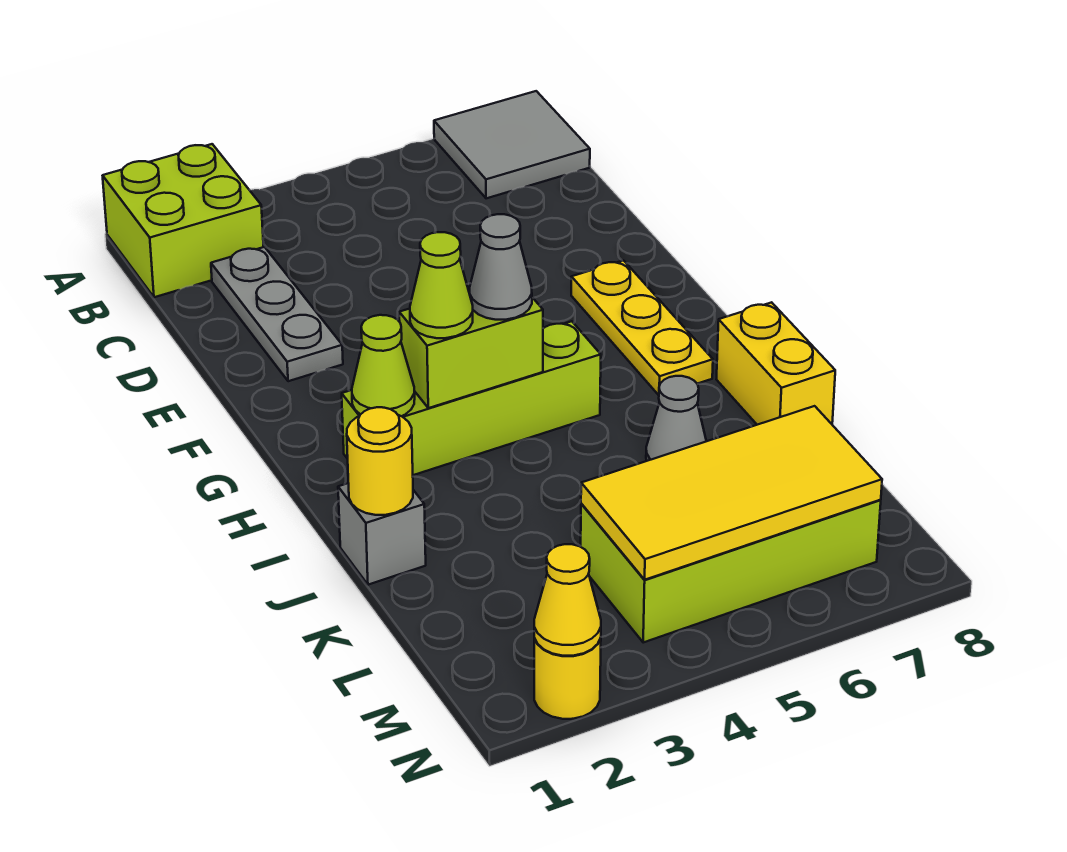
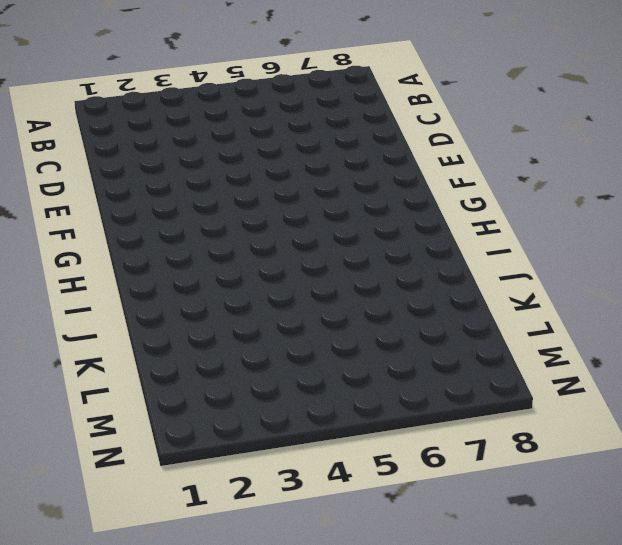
none -> lime brick A1:B2 level 1
none -> grey tile A7:B8 level 1
none -> grey plate C2:E2 level 1

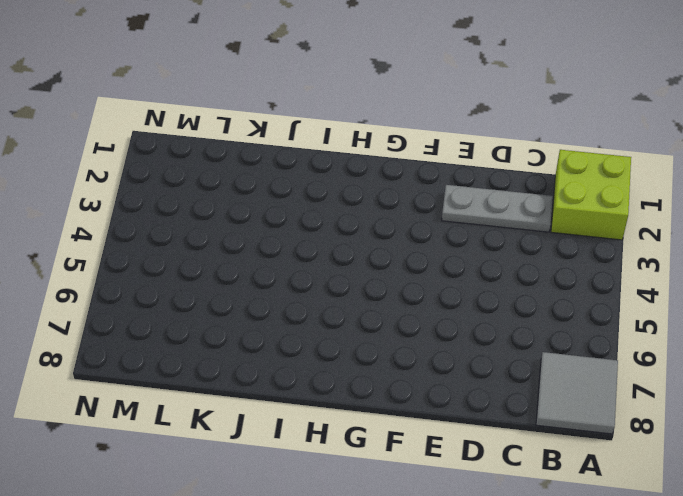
none -> yellow plate F7:H7 level 1
none -> lime brick H2:H5 level 1
none -> yellow brick I8:J8 level 1

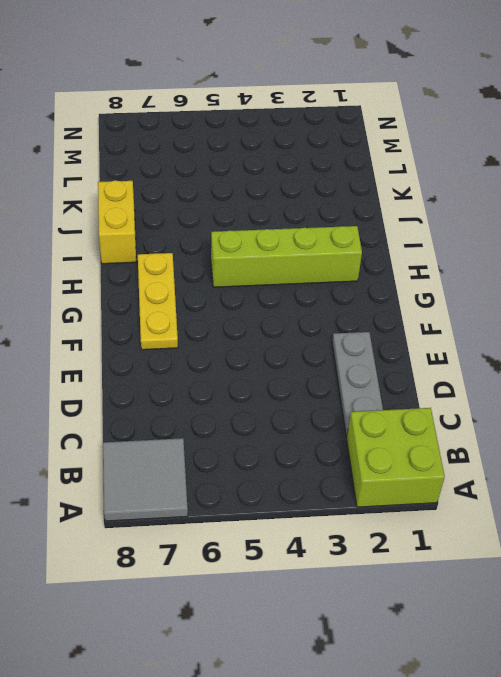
none -> grey brick J1 level 1
none -> grey cone J6 level 1
none -> lime brick L4:M7 level 1

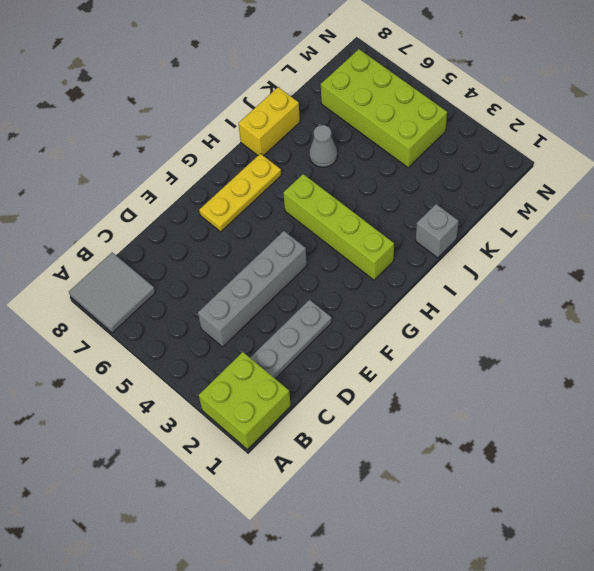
grey brick C4:F4 level 1 -> none
none -> yellow round brick N2 level 1
none -> lime cone H2 level 2
none -> lime brick H3:H4 level 2

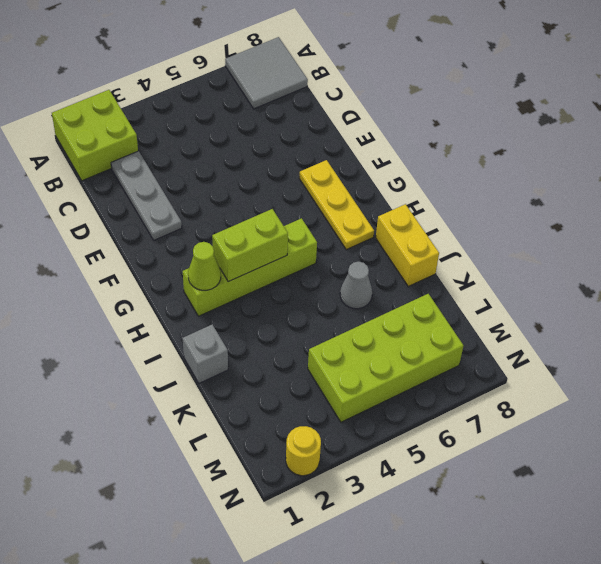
none -> yellow round brick J1 level 2
none -> yellow tile L4:M7 level 2
none -> yellow cone N2 level 2

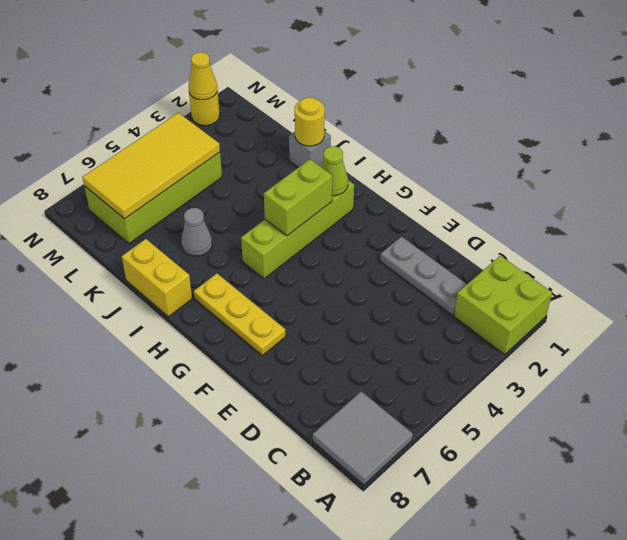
none -> lime cone H3 level 3
none -> grey cone H4 level 3

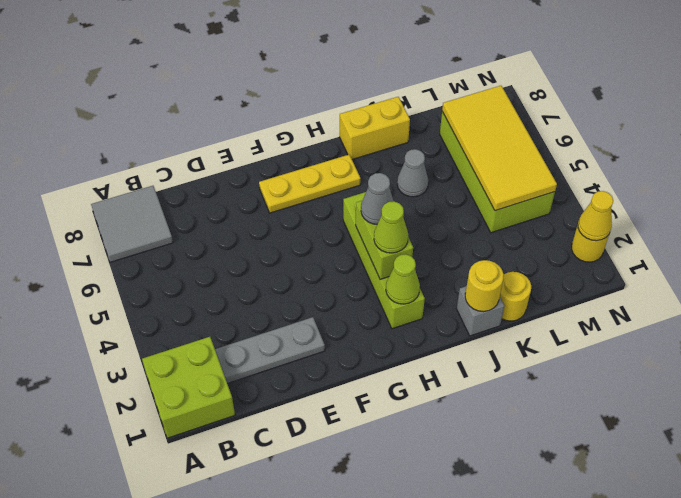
yellow round brick K1 level 1 -> none

